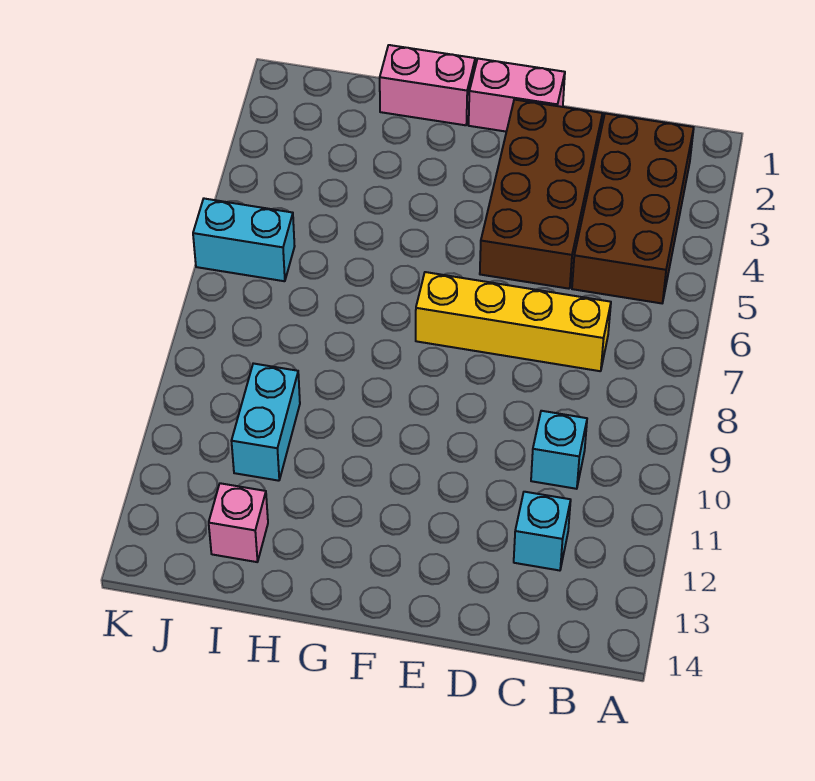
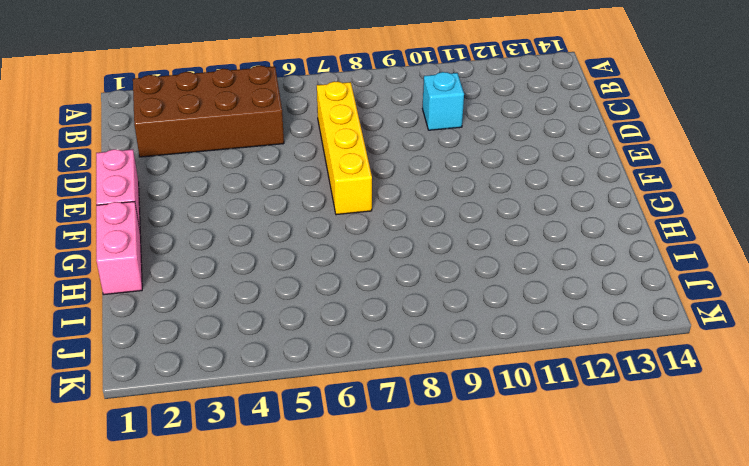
none -> cyan brick C12 level 1
none -> brown brick D2:E5 level 1

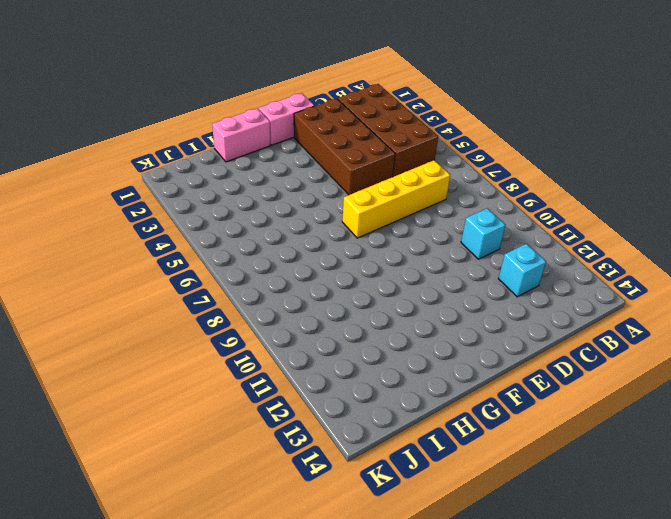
none -> cyan brick I10:I11 level 1
none -> pink brick I13 level 1

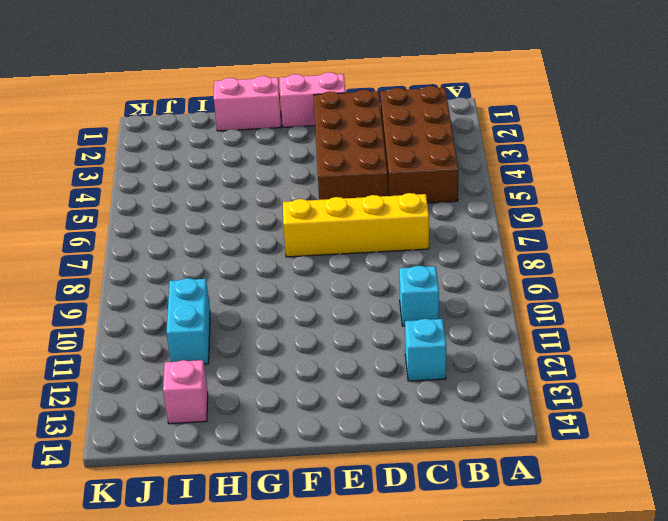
none -> cyan brick J6:K6 level 1

